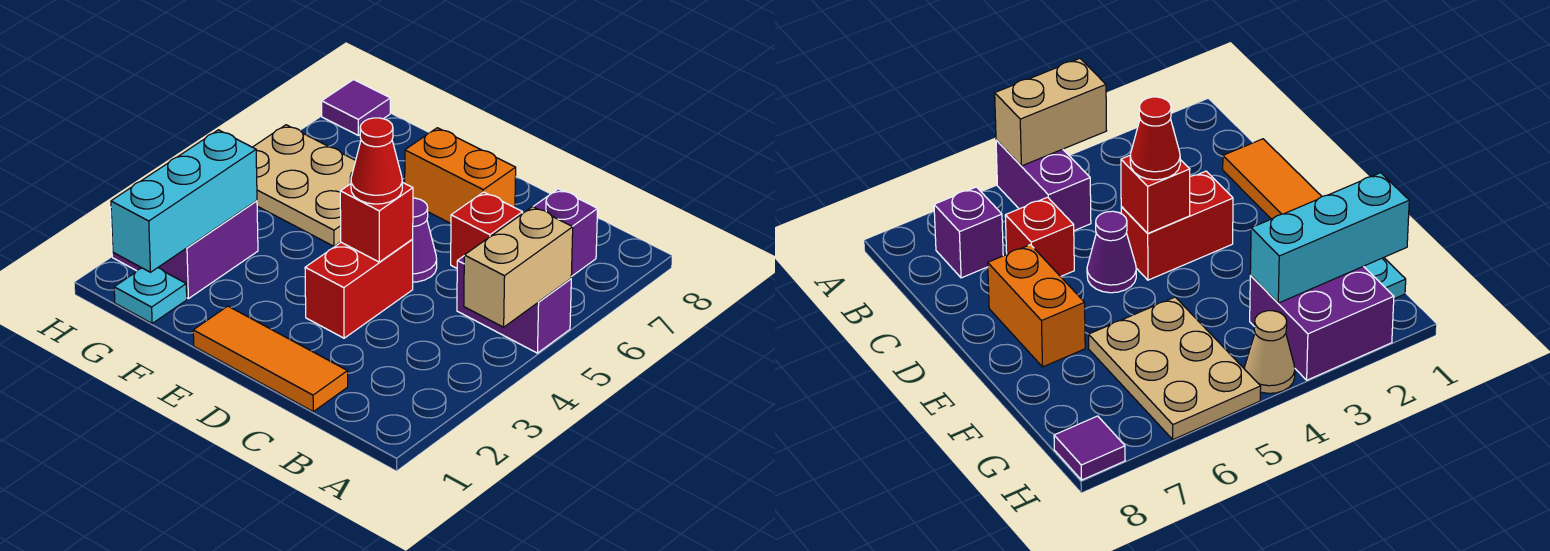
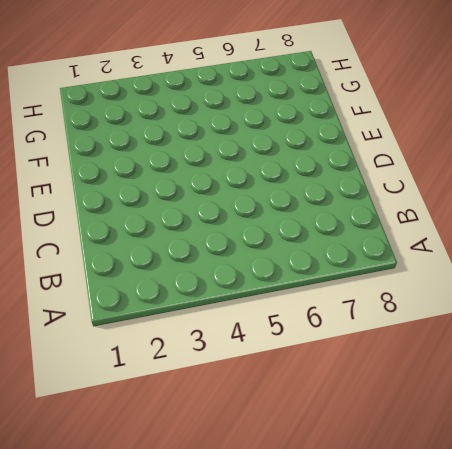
none -> purple brick A5:B5 level 1
none -> purple brick B7 level 1
none -> orange tile C1:E1 level 1

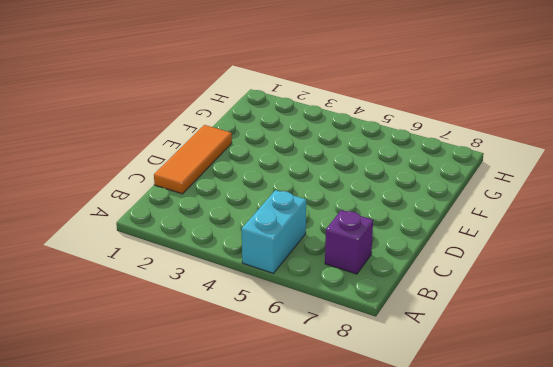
cyan brick A5:B5 level 1 -> purple brick A5:B5 level 1
none -> red brick C6 level 1
none -> red brick D3:D4 level 1
none -> purple cone D5 level 1

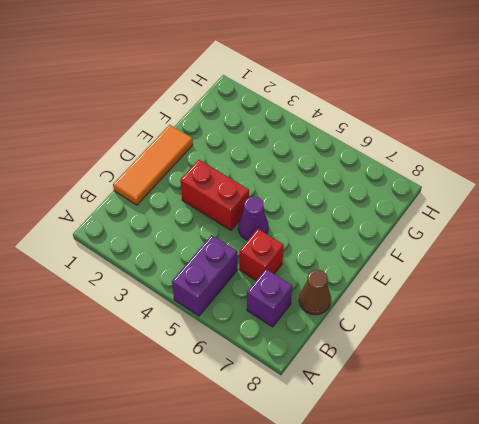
brown cone C8 level 1 -> none
none -> orange brick D7:E7 level 1
none -> tan plate F5:H6 level 1
none -> cyan plate G1 level 1

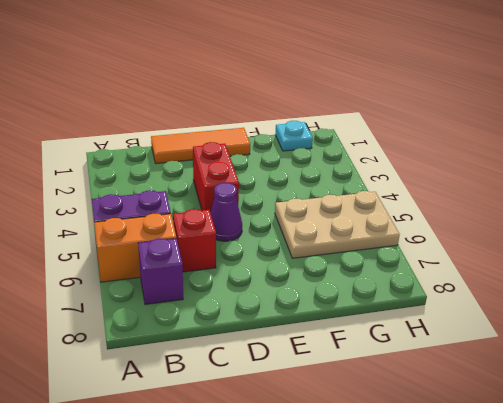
orange brick A6:B6 level 1 -> orange brick D7:E7 level 1
none -> purple brick G2:H3 level 1
none -> tan cone H4 level 1
none -> purple tile H8 level 1

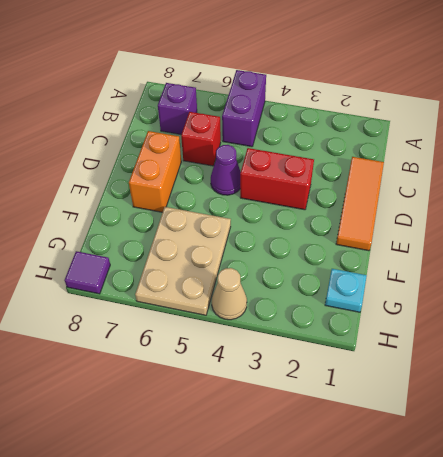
none -> purple brick G2:H3 level 1
none -> tan brick A4:A5 level 2
none -> red brick D4 level 2

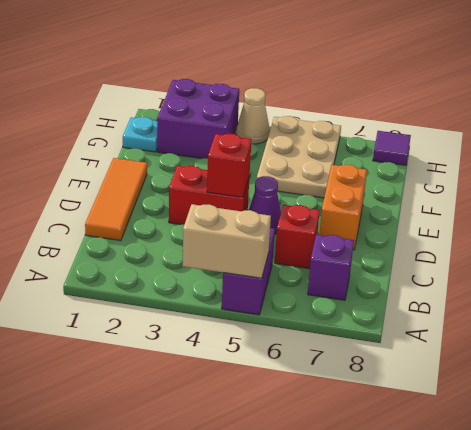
none -> cyan brick G1:G3 level 2
none -> red cone D4 level 3

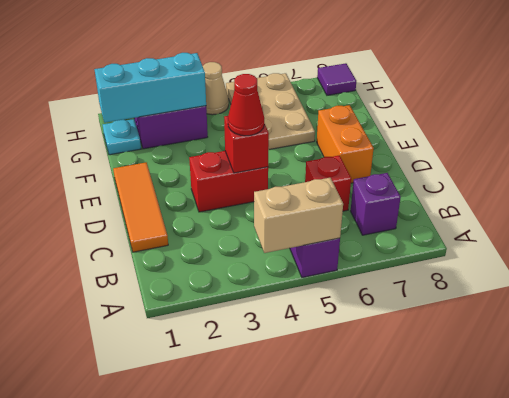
none -> purple cone D5 level 1

